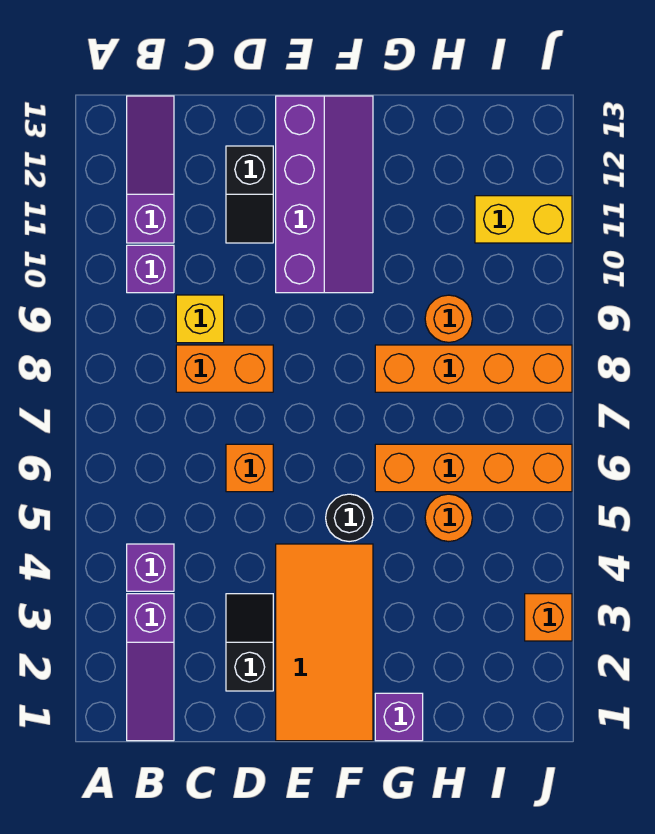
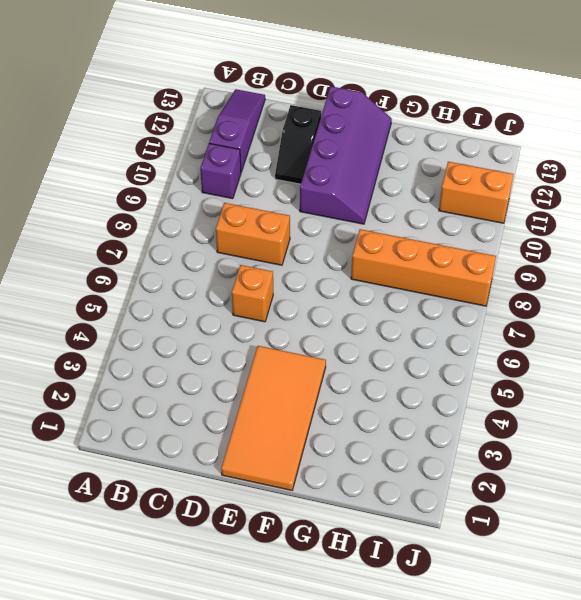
orange brick I11:J11 level 1 -> yellow brick I11:J11 level 1
none -> purple slope B1:B3 level 1 top 3
none -> purple brick B4 level 1
none -> yellow brick C9 level 1

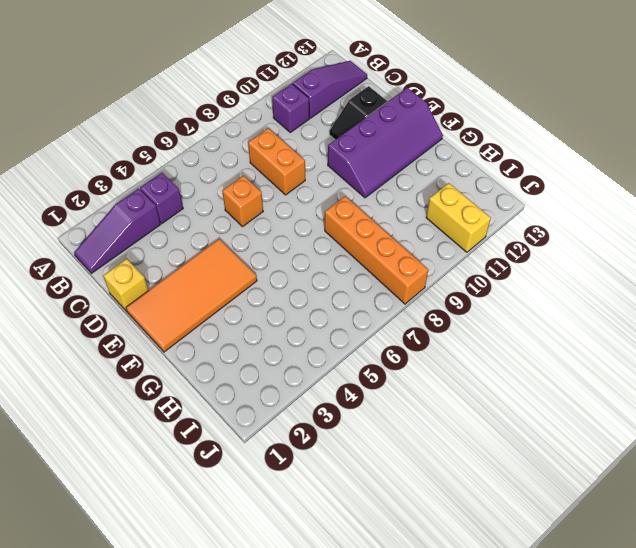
yellow brick D1 level 1 -> yellow brick C9 level 1
none -> black slope D2:D3 level 1 top 2
none -> black round brick F5 level 1
none -> purple brick G1 level 1

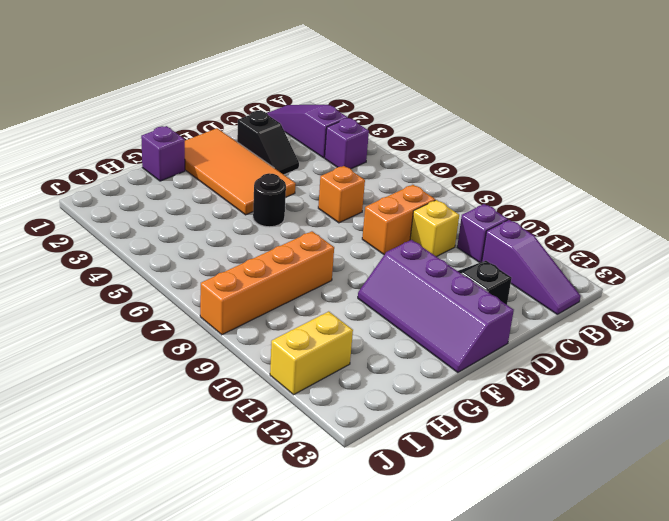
none -> orange brick G6:J6 level 1
none -> orange round brick H5 level 1
none -> orange round brick H9 level 1

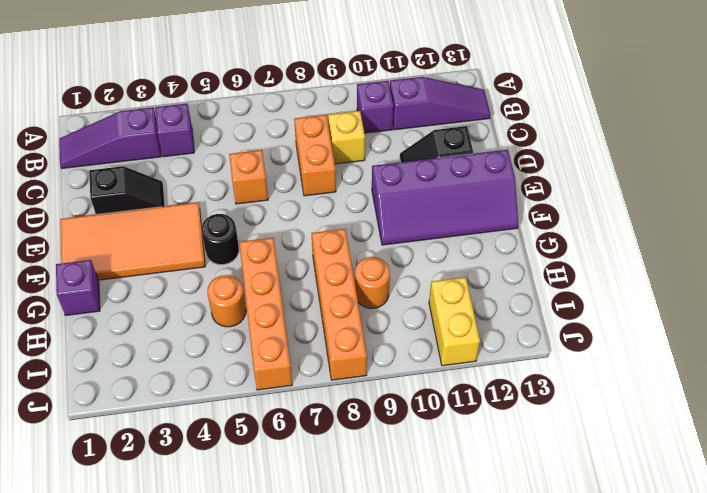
none -> orange brick J3 level 1

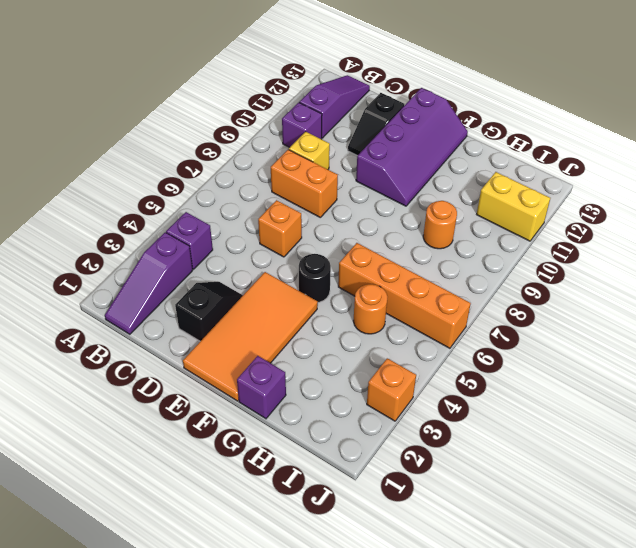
none -> orange brick G8:J8 level 1

